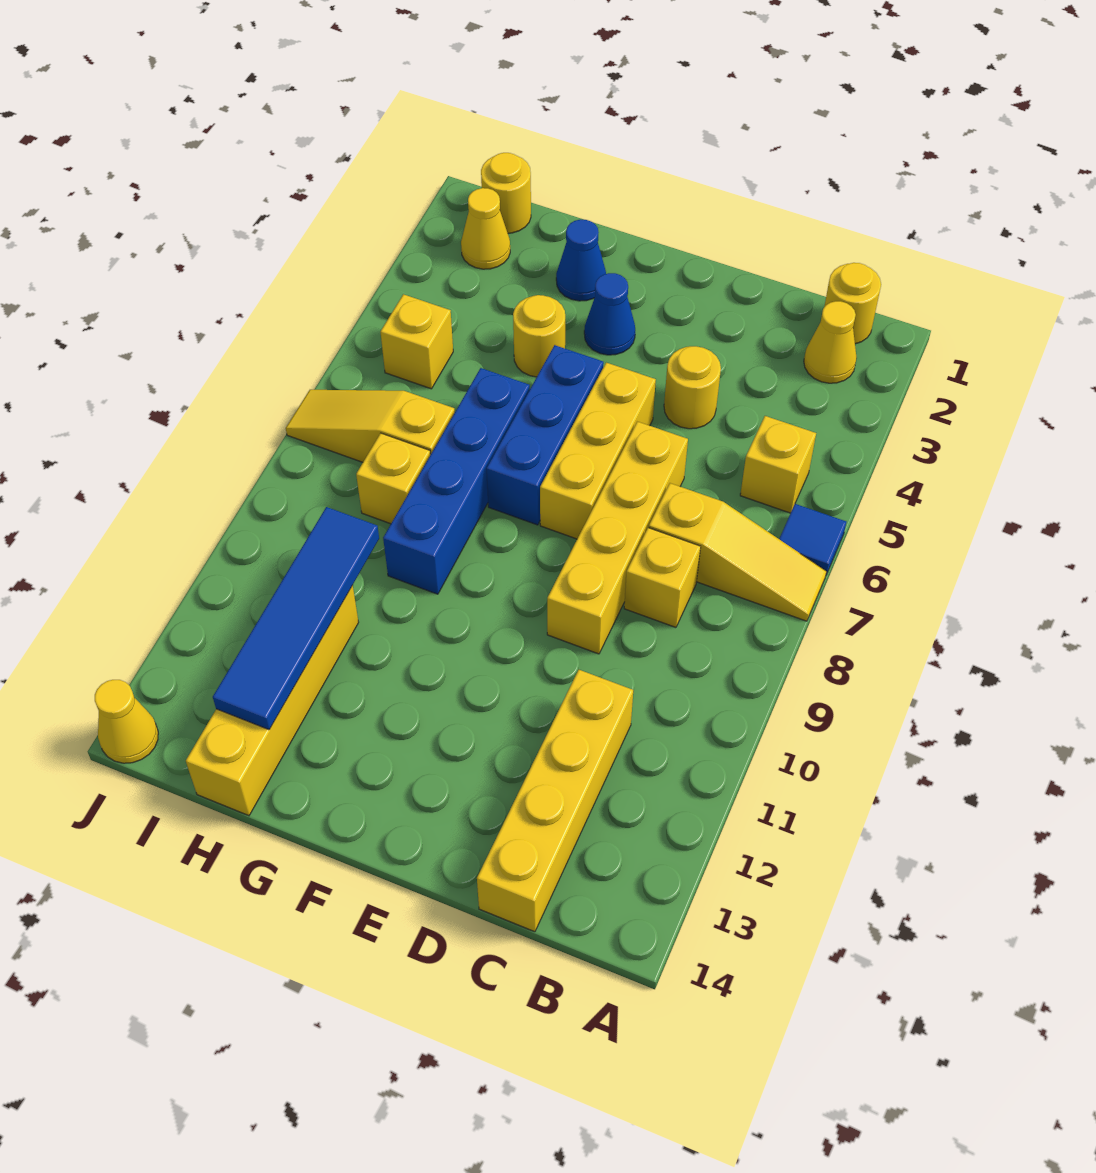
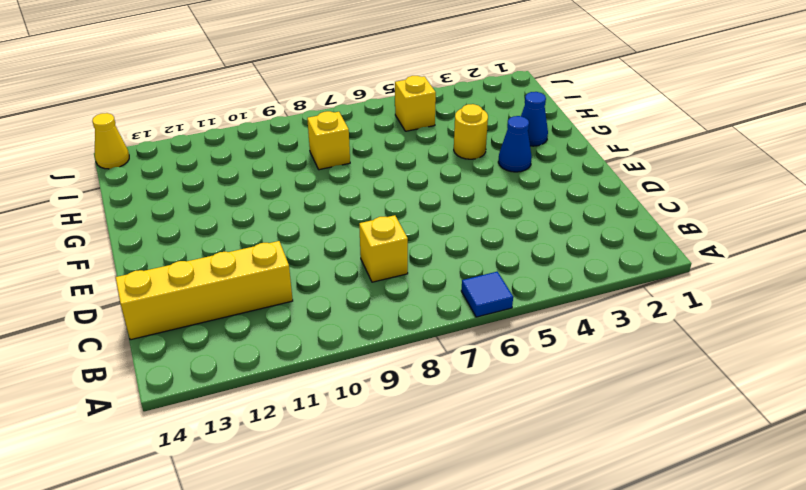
none -> yellow slope A7:C7 level 1 top C
none -> yellow round brick B1 level 1
none -> yellow cone B2 level 1

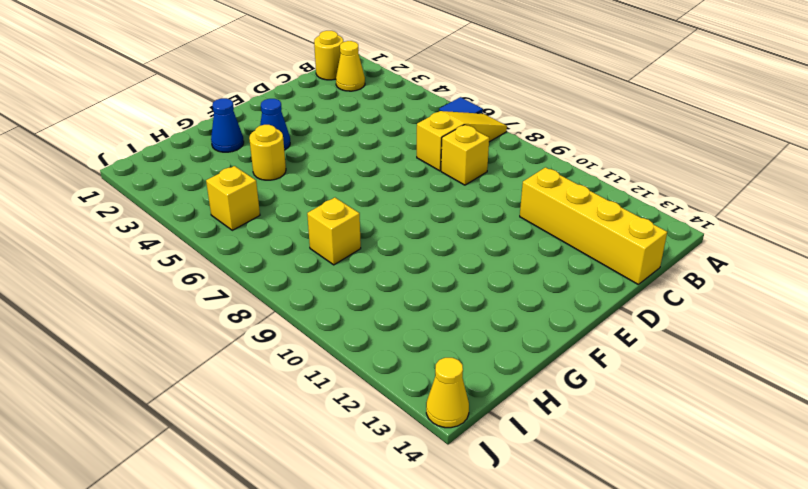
none -> yellow brick B5 level 1
none -> yellow round brick D4 level 1
none -> yellow brick D6:D9 level 1

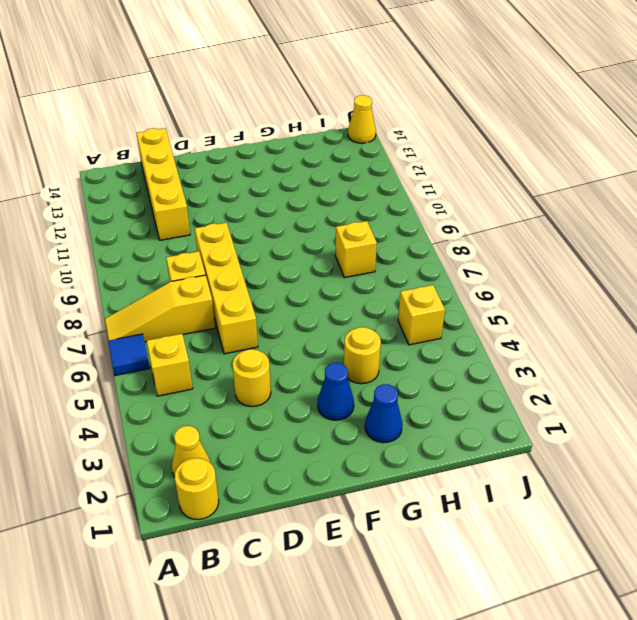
none -> yellow brick E5:E7 level 1
none -> blue brick F5:F7 level 1
none -> blue brick G6:G9 level 1

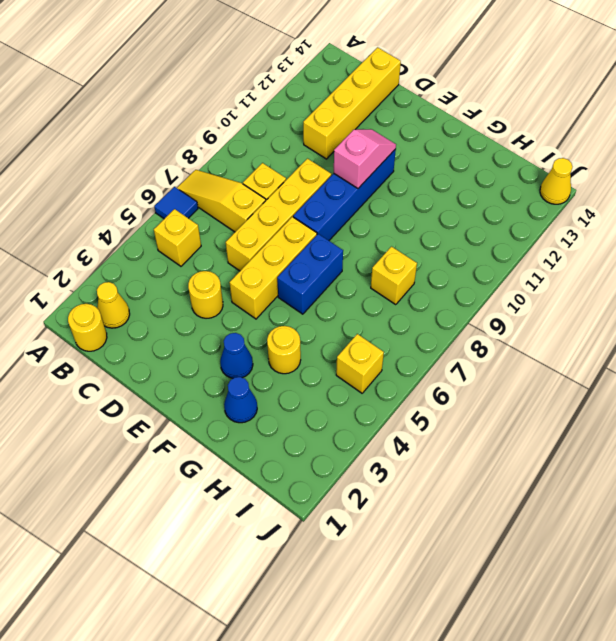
blue brick E8:E11 level 1 -> blue brick G6:G9 level 1
pink slope E10:E11 level 2 top 10 -> none
blue brick F6:F7 level 1 -> blue brick F5:F7 level 1
none -> yellow slope H7:J7 level 1 top H
none -> yellow brick H11:H14 level 1
none -> yellow round brick I1 level 1

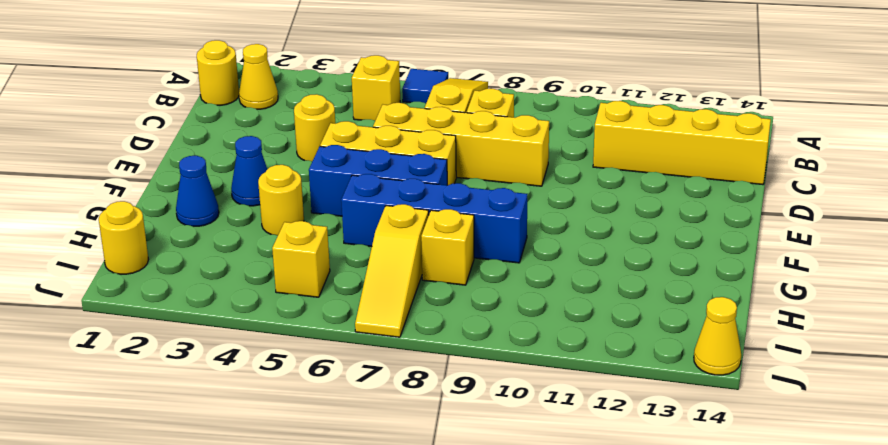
none -> yellow brick H11:H14 level 1
none -> yellow cone I2 level 1
none -> blue tile H10:H13 level 2

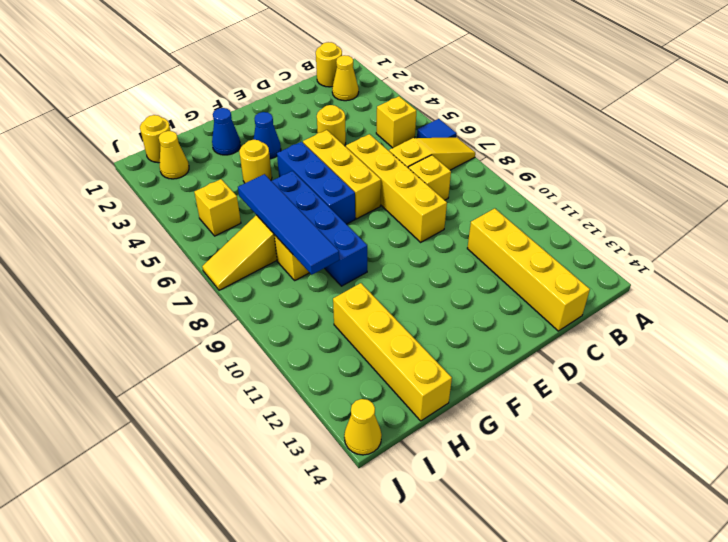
blue tile H6:H9 level 2 -> blue tile H10:H13 level 2

